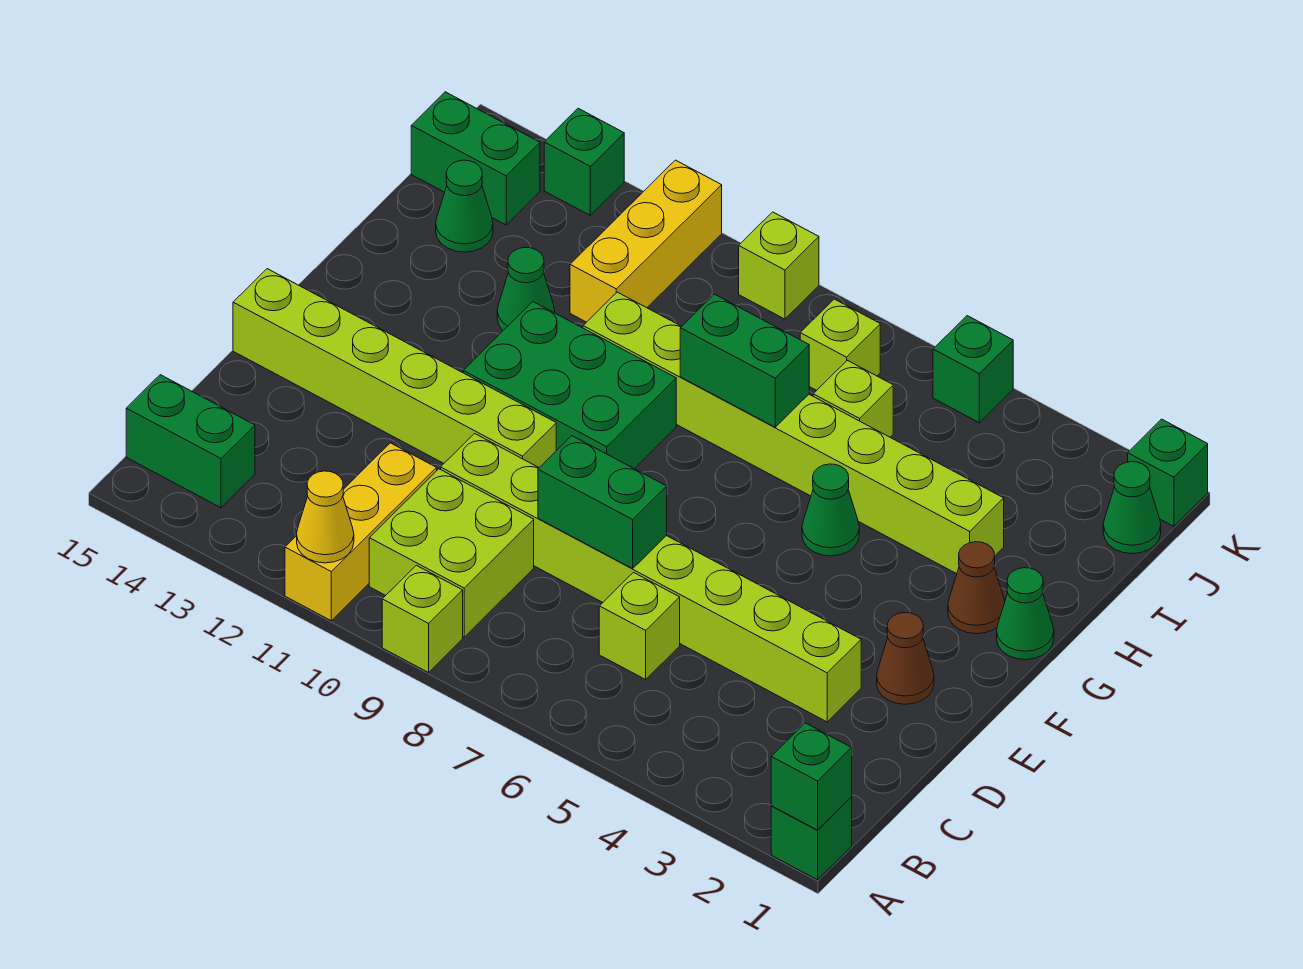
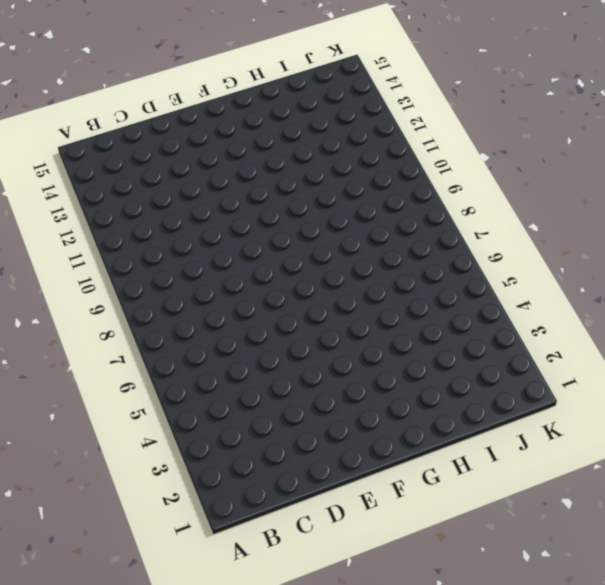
none -> green brick A1 level 1
none -> lime brick A9 level 1
none -> yellow brick A11:C11 level 1

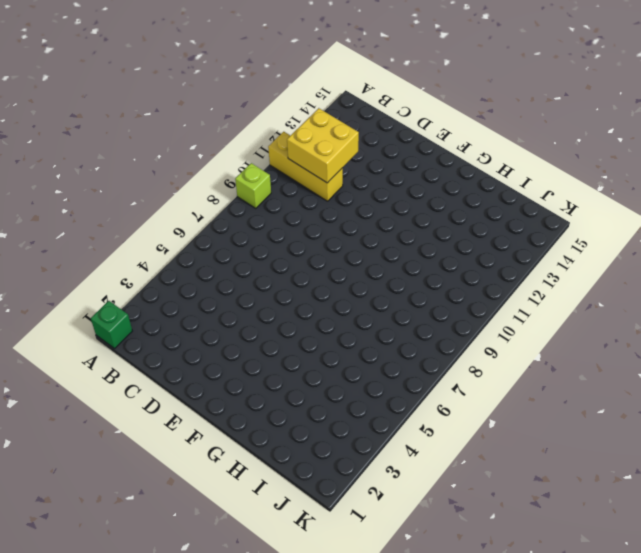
yellow brick B11:C12 level 2 -> none
none -> lime brick B9:C10 level 1
none -> green brick B14:B15 level 1
none -> lime brick C6 level 1

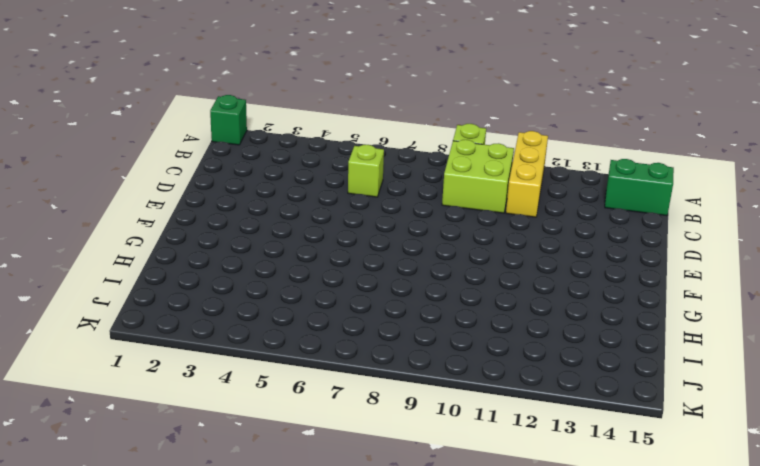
none -> lime brick D3:D10 level 1
none -> brown cone E2 level 1
none -> lime brick E10:E15 level 1

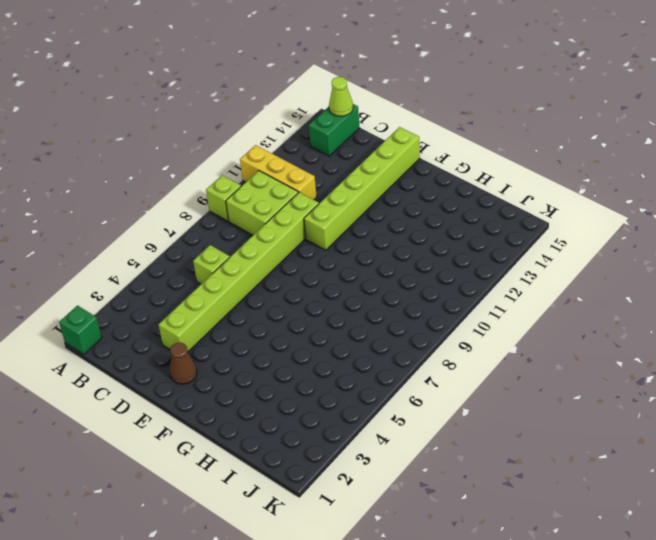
lime cone B15 level 2 -> none
none -> green brick F9:G11 level 1
none -> green cone G1 level 1
none -> brown cone G2 level 1

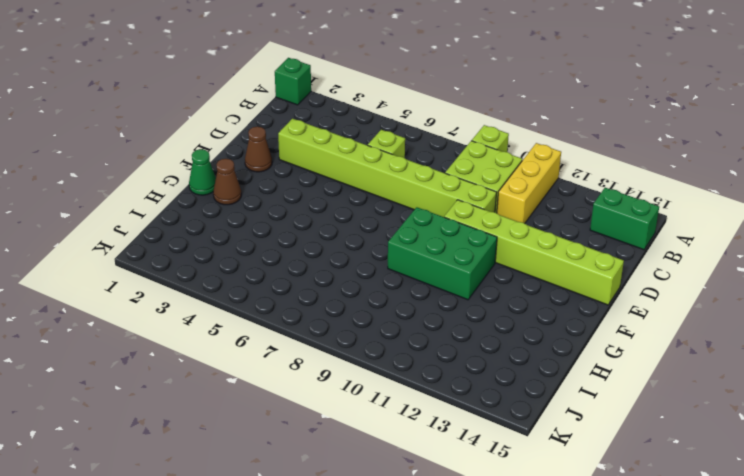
none -> green cone G5 level 1
none -> lime brick H3:H10 level 1
none -> green cone H12 level 1

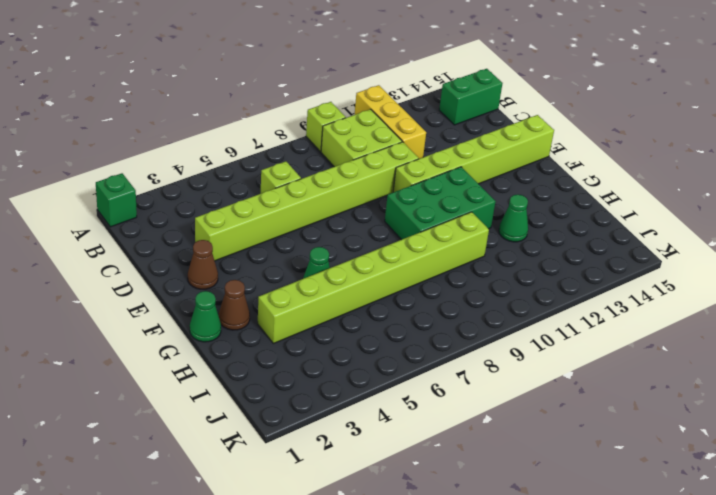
none -> lime brick I6 level 1
none -> yellow brick I11:K11 level 1
none -> green cone I14 level 1

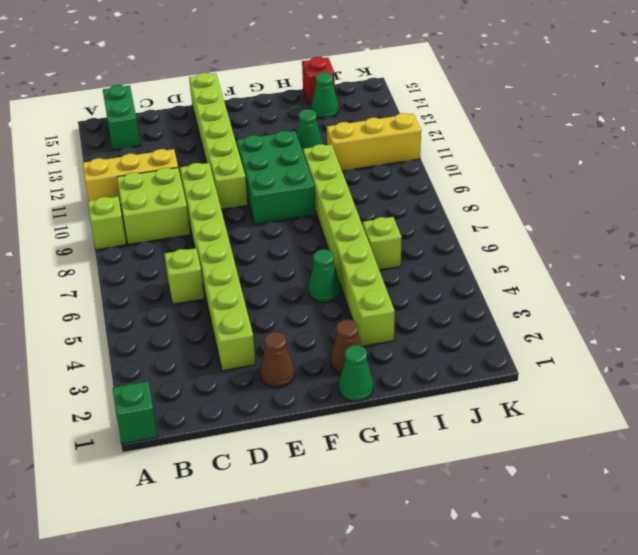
red brick I15 level 1 -> none
none -> green cone J1 level 1
none -> lime brick J7 level 1
none -> green brick J14:J15 level 1

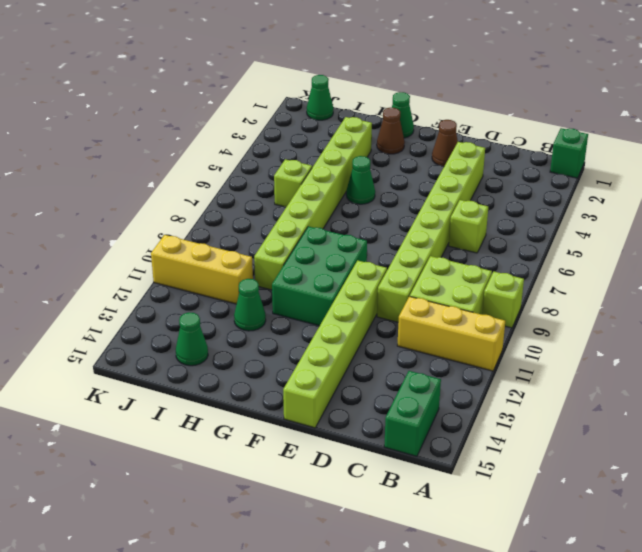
none -> lime brick J7 level 1
none -> green brick J14:J15 level 1
none -> green brick K1 level 1

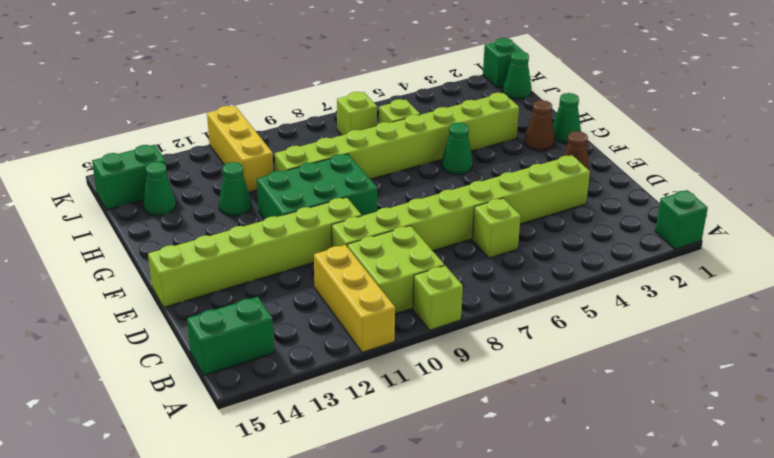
none -> green brick K5 level 1
none -> lime brick K9 level 1
none -> green brick K13 level 1

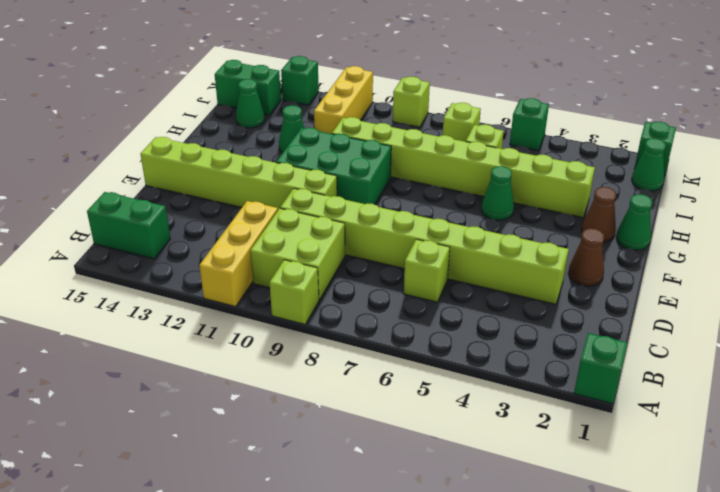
none -> green brick A1 level 2
none -> yellow cone A11 level 2
none -> green brick D7:D8 level 2

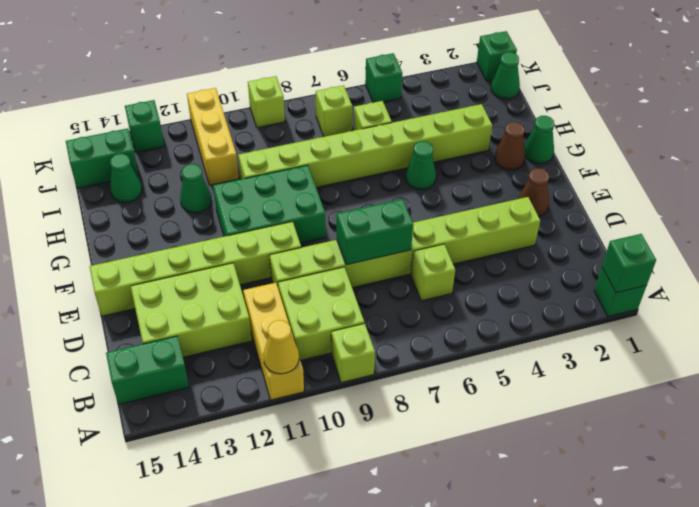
lime brick C12:D14 level 1 -> none
none -> green brick H7:H8 level 2

